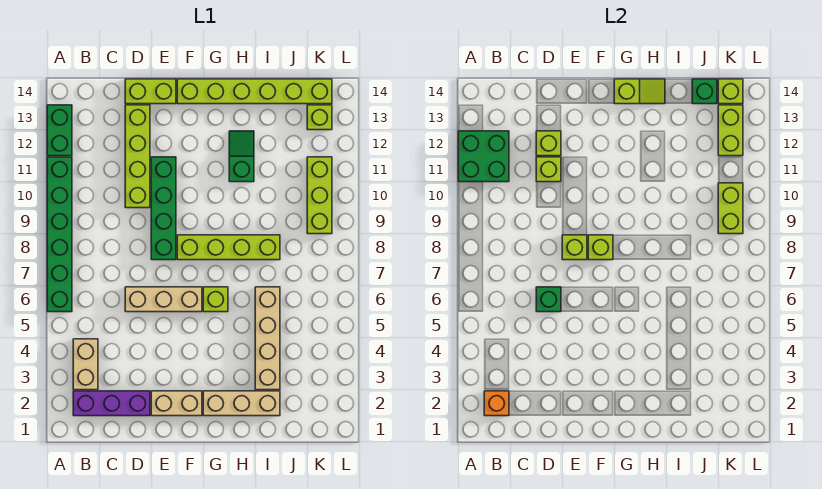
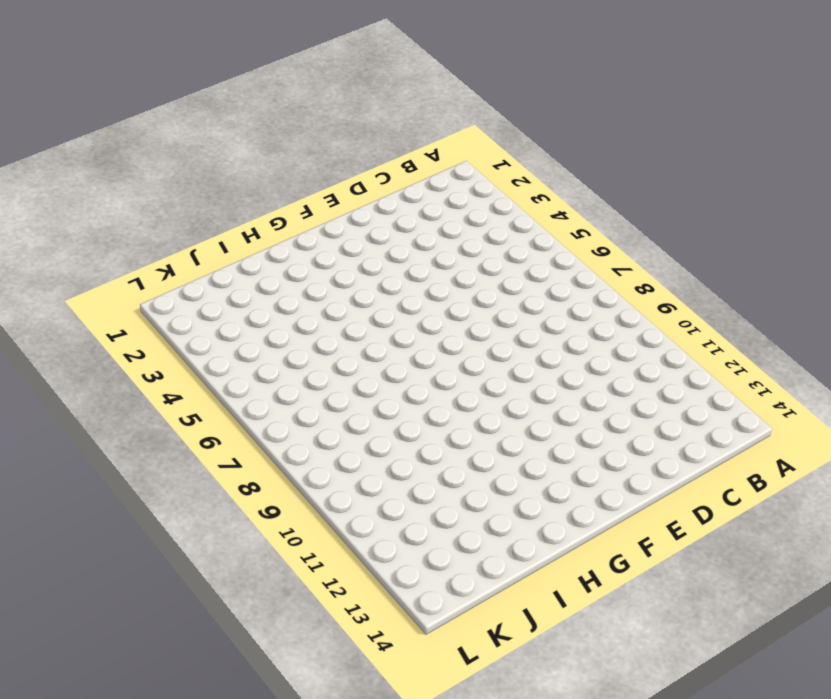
none -> green brick A6:A11 level 1
none -> green brick A12:A13 level 1
none -> purple brick B2:D2 level 1

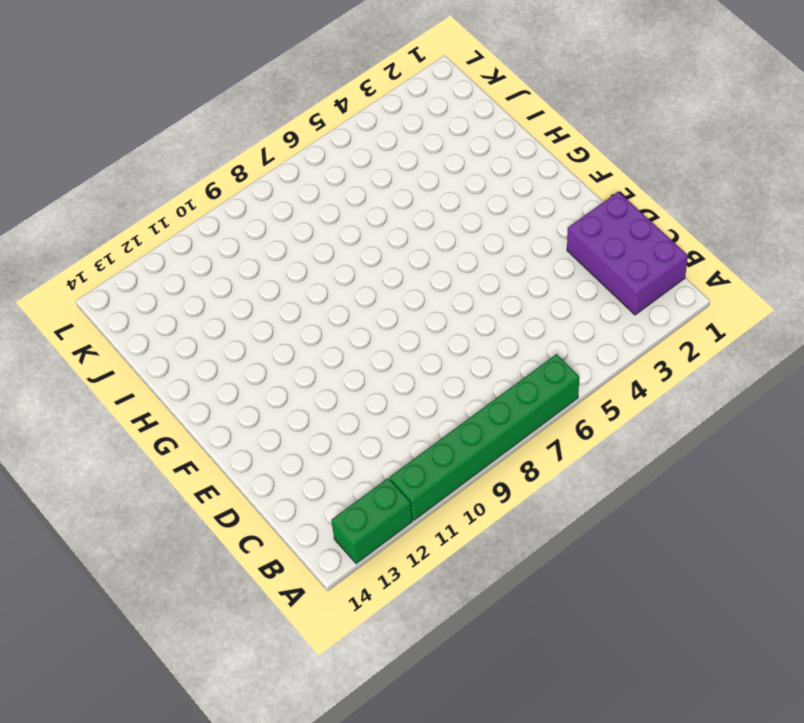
purple brick B1:D2 level 1 -> purple brick B2:D2 level 1
none -> tan brick B3:B4 level 1
none -> tan brick D6:F6 level 1
none -> lime brick D10:D13 level 1

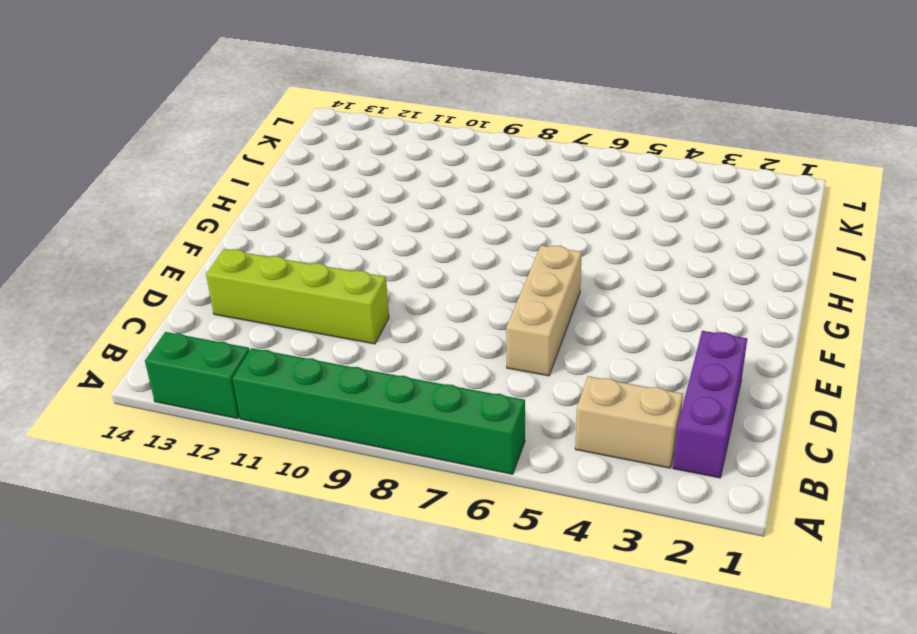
none -> lime brick D14:E14 level 1
none -> tan brick E2:F2 level 1
none -> green brick E8:E11 level 1

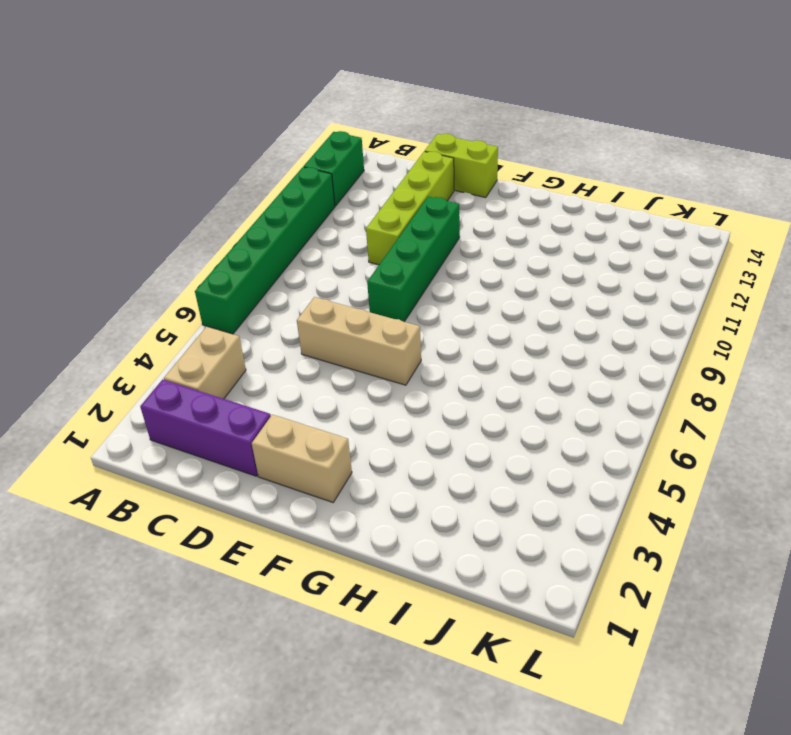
none -> lime brick F8:I8 level 1
none -> lime brick F14:K14 level 1
none -> tan brick G2:I2 level 1

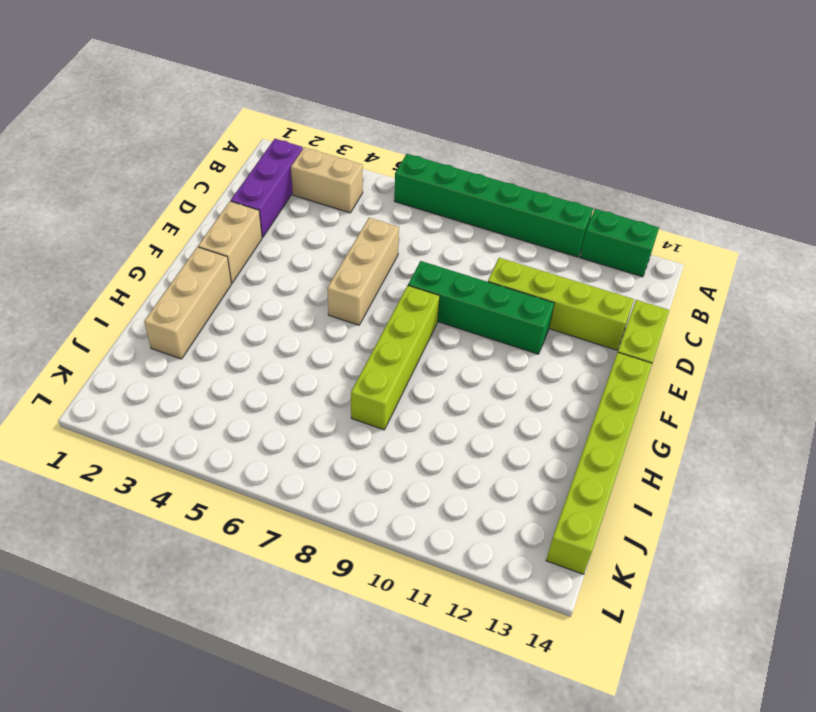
none -> lime brick G6 level 1
none -> green slope H11:H12 level 1 top 11
none -> tan brick I3:I6 level 1

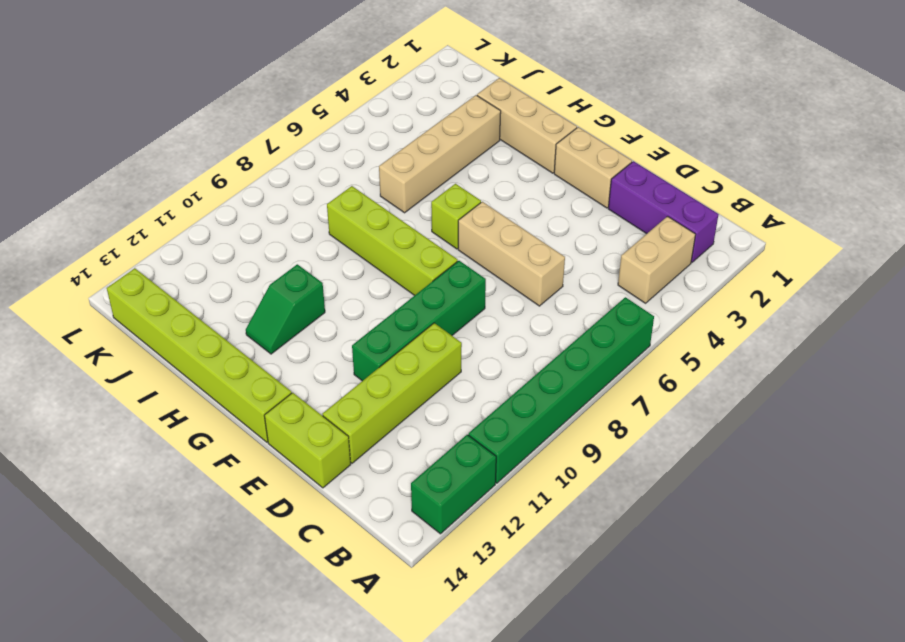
none -> lime brick K9:K11 level 1
none -> lime brick K13 level 1
none -> green brick A11:B12 level 2

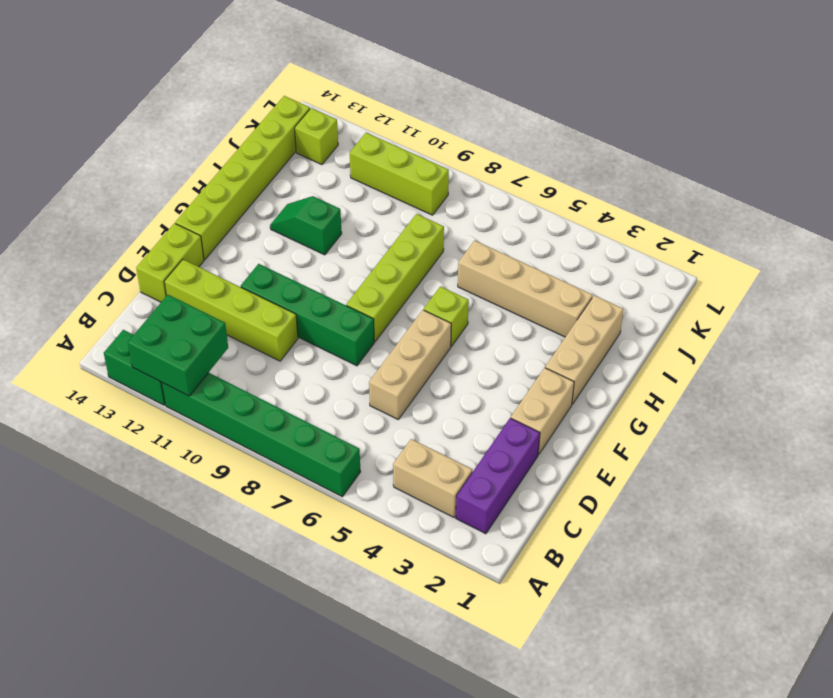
none -> orange brick B2 level 2
none -> green brick D6 level 2
none -> lime brick D11 level 2

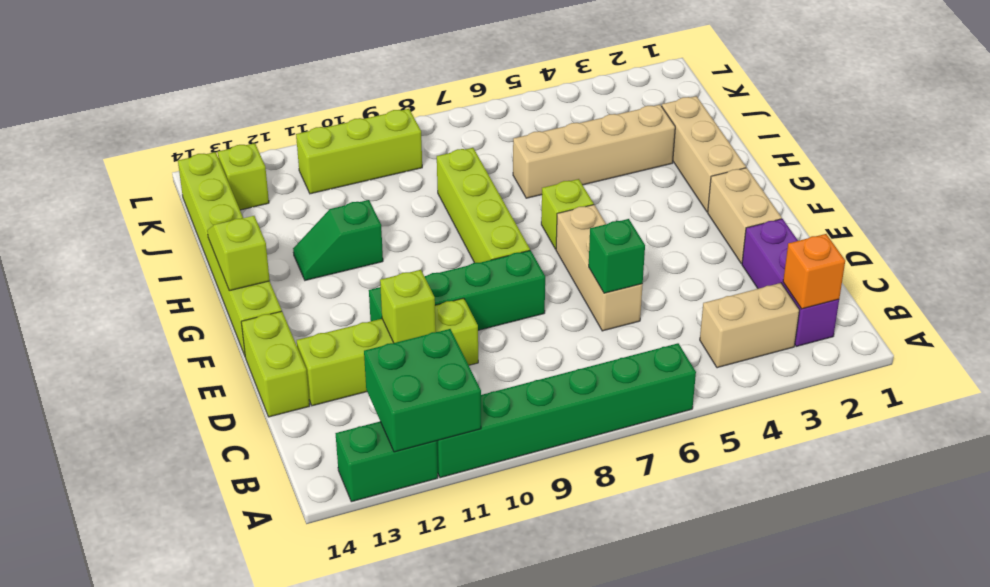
none -> lime brick D12 level 2
none -> lime brick E8 level 2
none -> lime brick F8 level 2

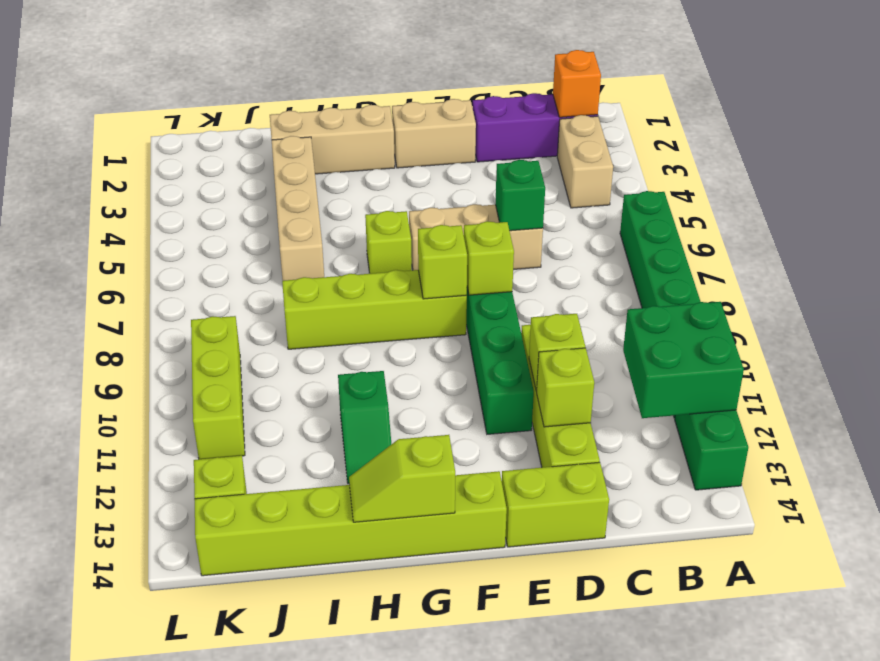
none -> green brick J14 level 2
none -> lime brick K9:K10 level 2
none -> lime brick K12:K13 level 2

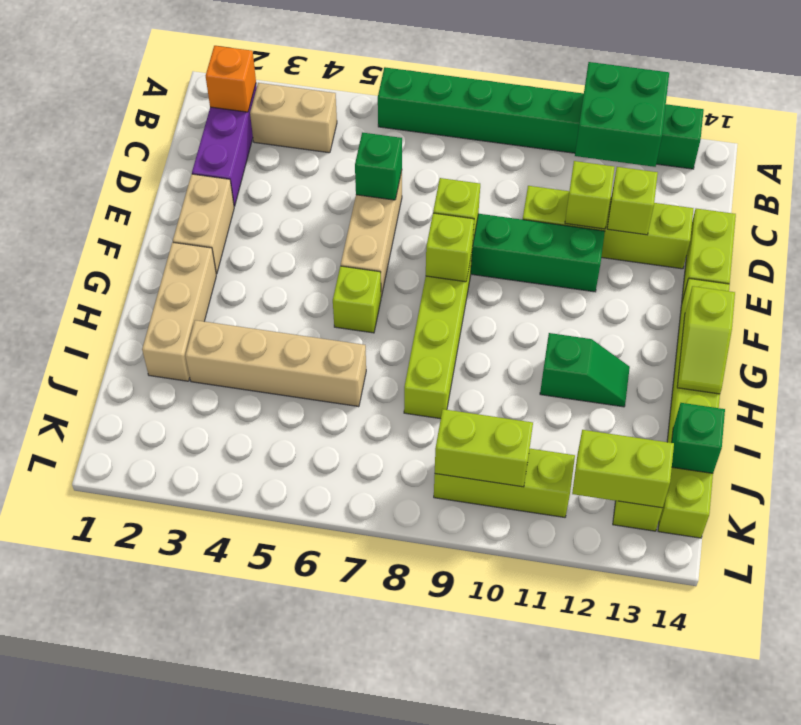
none -> lime brick K14 level 2

